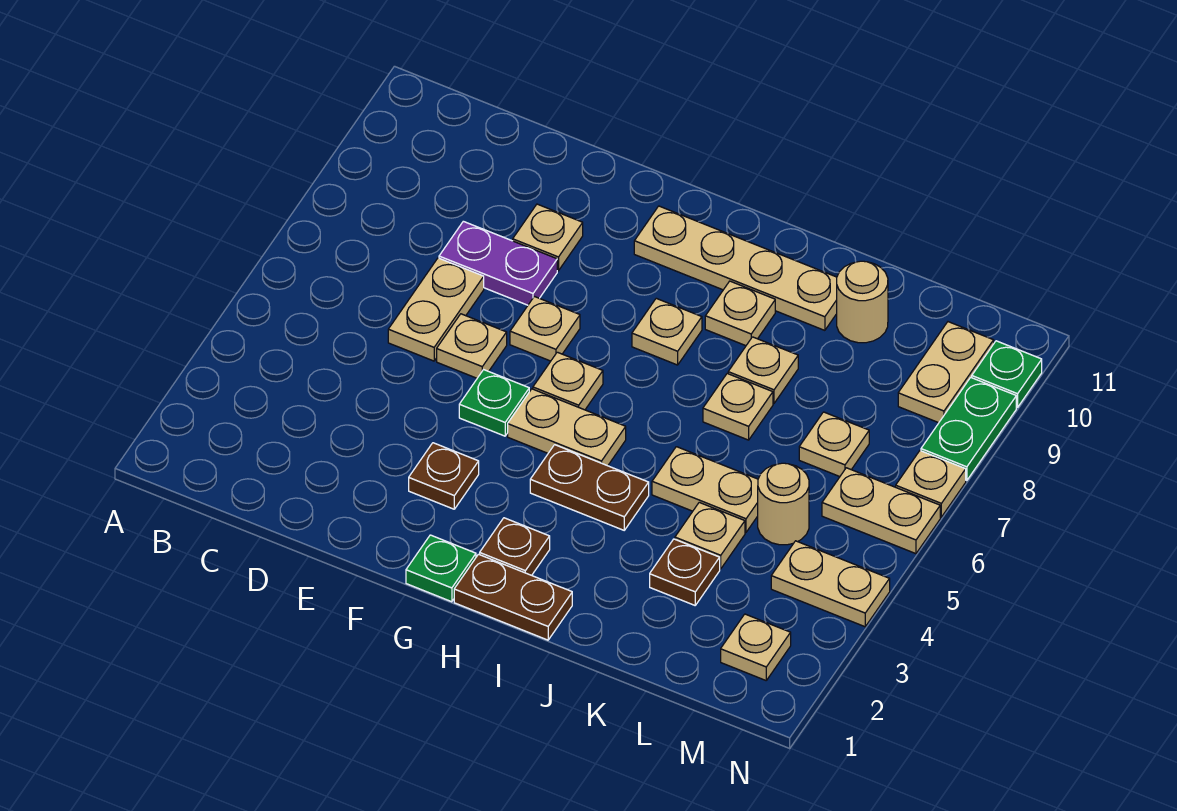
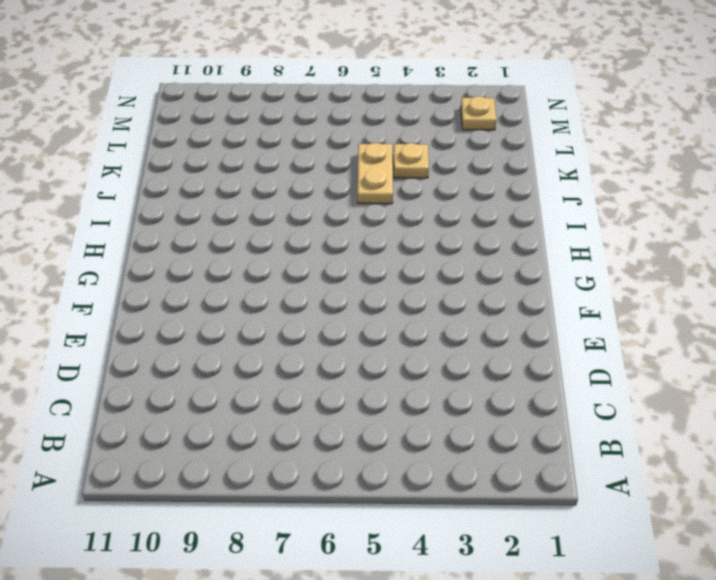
none -> tan plate D6:D7 level 1
none -> purple plate D8:E8 level 1
none -> tan plate E6 level 1
none -> tan plate E9 level 1

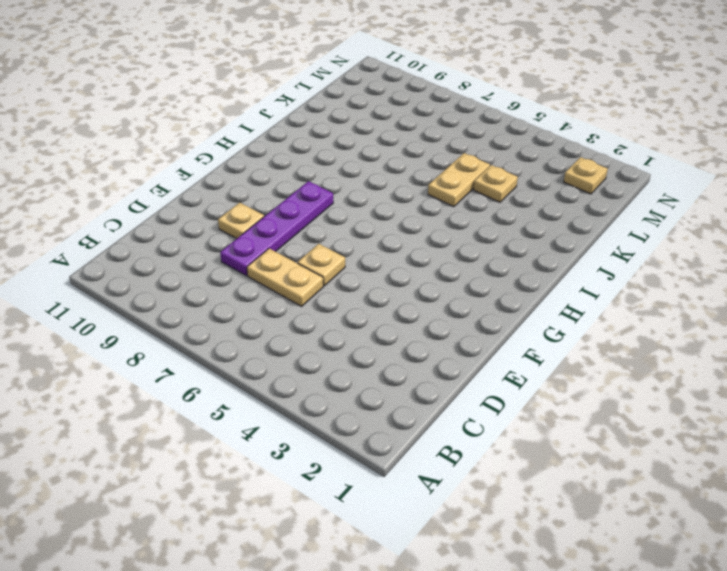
purple plate D8:G8 level 1 -> purple plate D8:E8 level 1
none -> brown plate F3 level 1
none -> green plate F5 level 1
none -> tan plate F7 level 1
none -> green plate G1 level 1

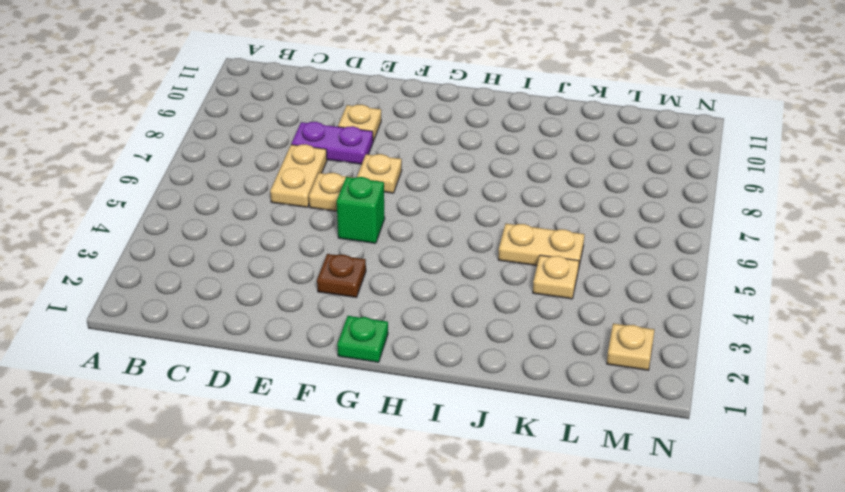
green brick F5 level 1 -> green plate F5 level 1
none -> tan plate G5:H5 level 1
none -> tan plate G6 level 1
none -> tan plate G10:J10 level 1
none -> brown plate H1:I1 level 1

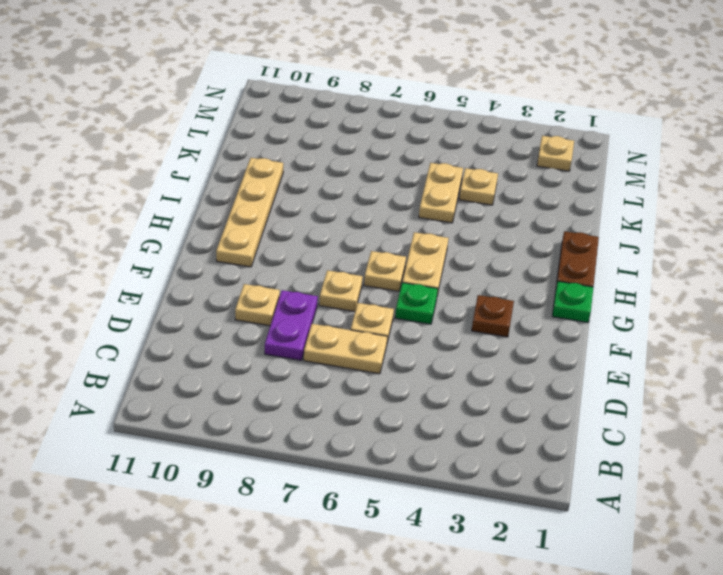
none -> brown plate H2 level 1
none -> brown plate H4:I4 level 1
none -> tan plate H8 level 1
none -> tan plate I9 level 1

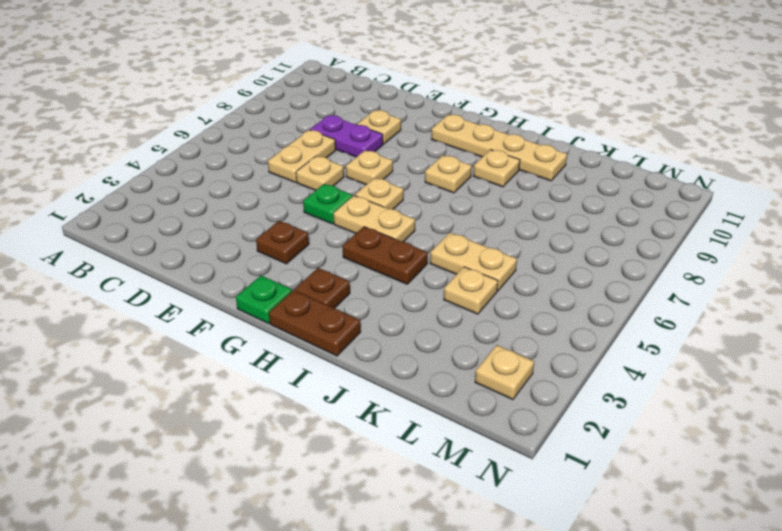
none -> tan plate J7 level 1
none -> tan plate J8 level 1
none -> brown plate K3 level 1
none -> tan round brick K10 level 1

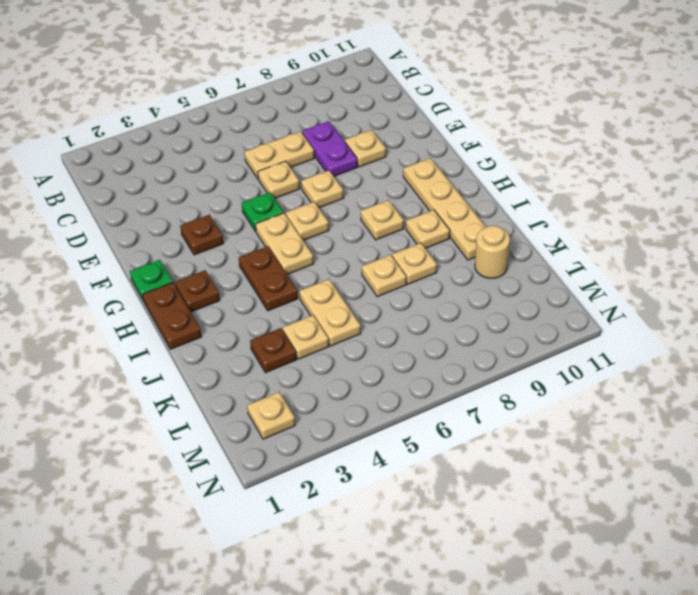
none -> tan round brick L5 level 1
none -> tan plate L7 level 1
none -> tan plate M4:N4 level 1
none -> tan plate M6:N6 level 1

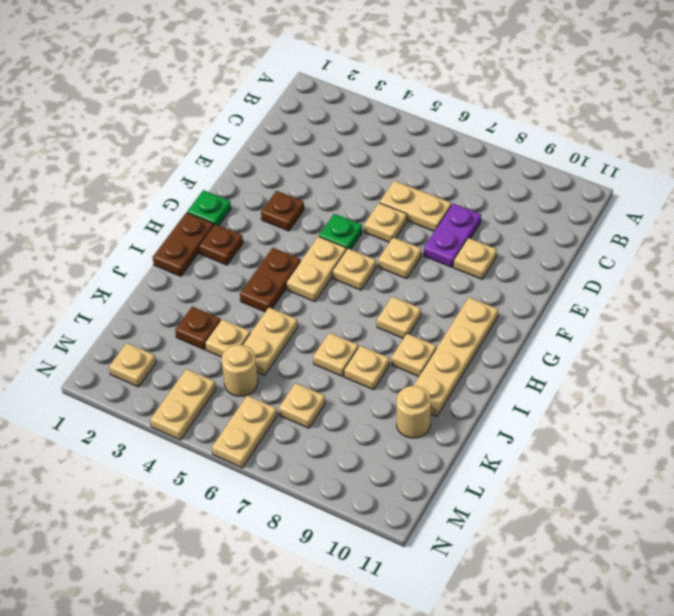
none -> tan plate M9:M10 level 1
none -> tan plate N7 level 1
none -> green plate N8:N9 level 1
none -> green plate N10 level 1

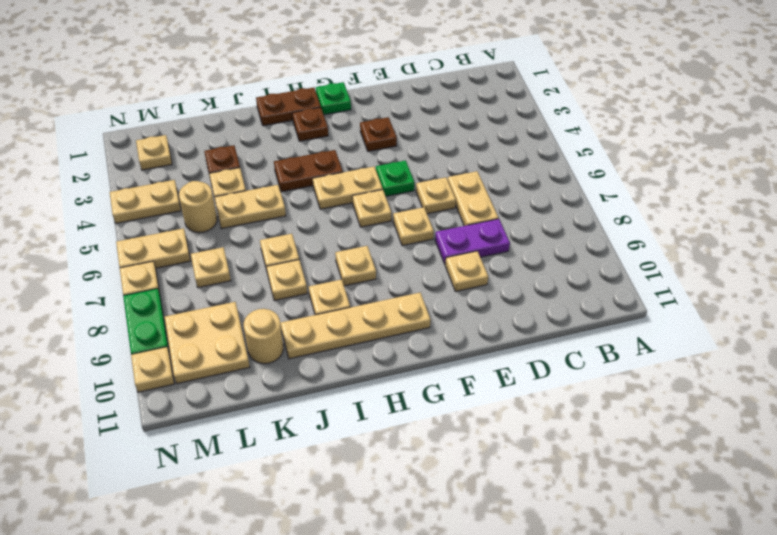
tan plate L9:M10 level 1 -> tan plate M9:M10 level 1
tan plate N10 level 1 -> green plate N10 level 1

